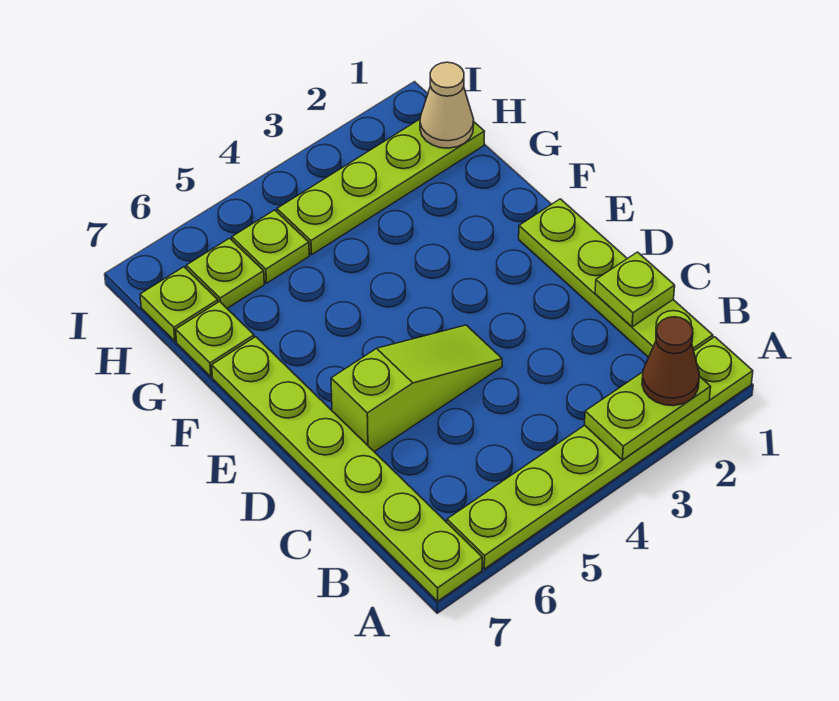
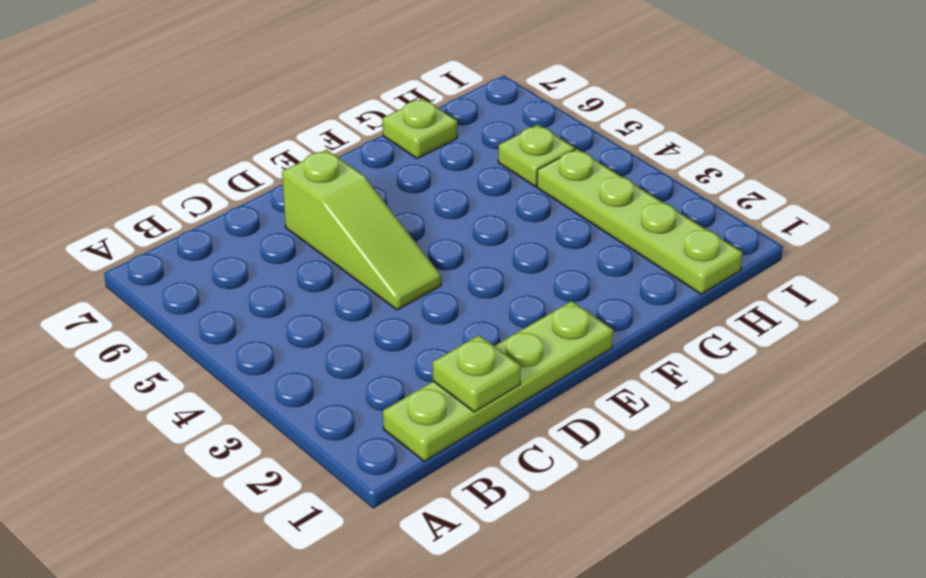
none -> lime plate A1:A6 level 1
none -> lime plate A7:F7 level 1
none -> lime plate H6 level 1

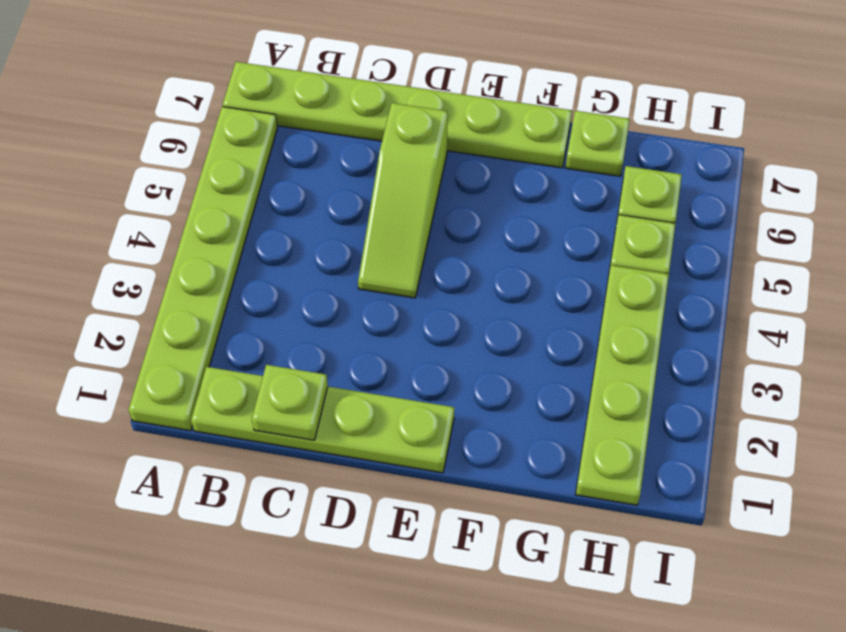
none -> lime plate H7 level 1
none -> lime plate A2:A3 level 2
none -> tan cone H1 level 2

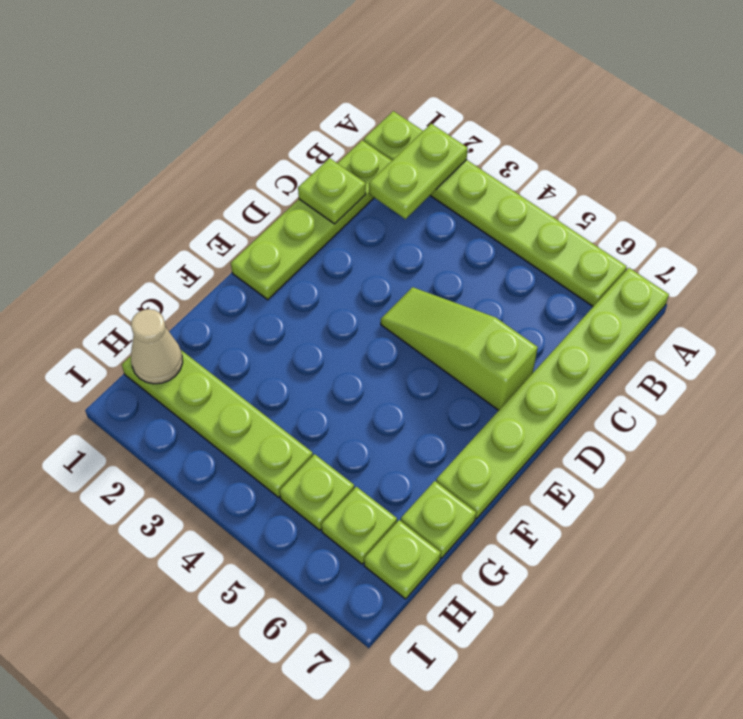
lime plate A2:B2 level 2 -> lime plate A2:A3 level 2
none -> brown cone A2 level 3

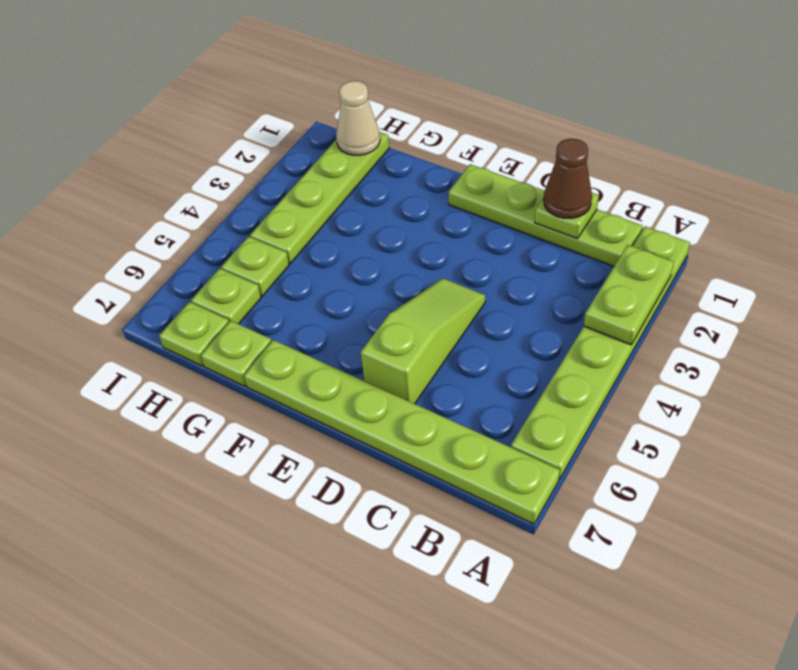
brown cone C1 level 3 -> brown cone A2 level 3

